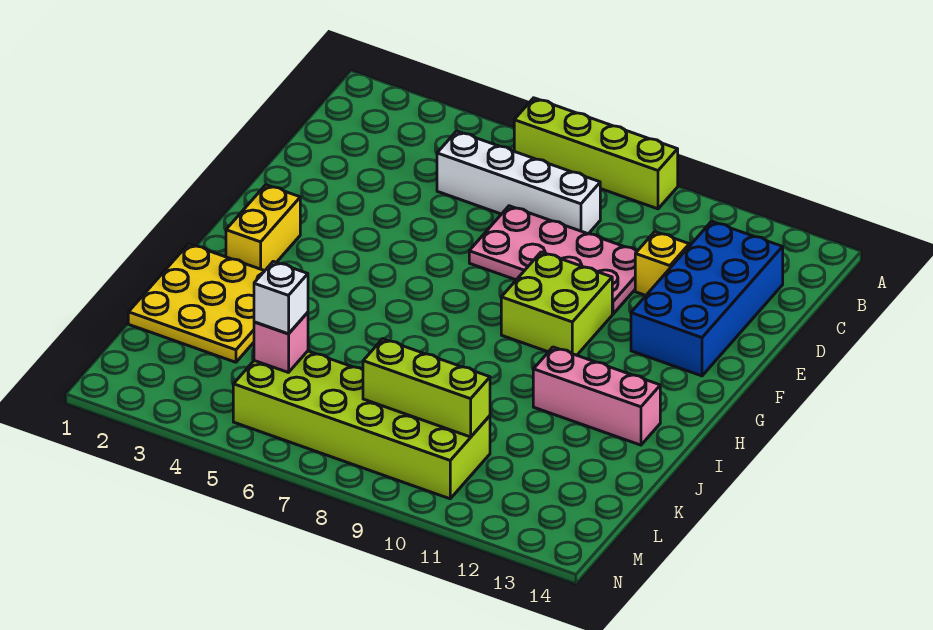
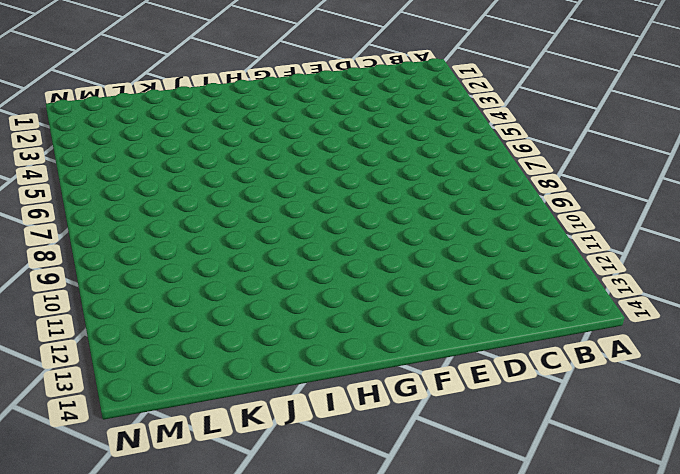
none -> lime brick A6:A9 level 1
none -> white brick C5:C8 level 1
none -> blue brick C12:F13 level 1

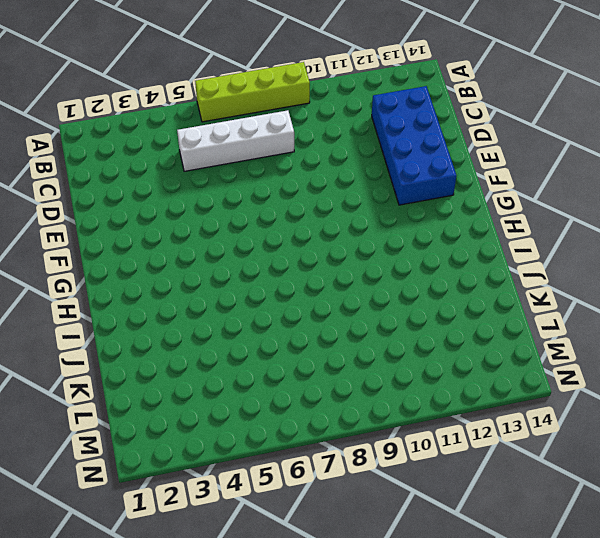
none -> pink plate D7:E10 level 1
none -> yellow brick D11 level 1
none -> lime brick F9:G10 level 1

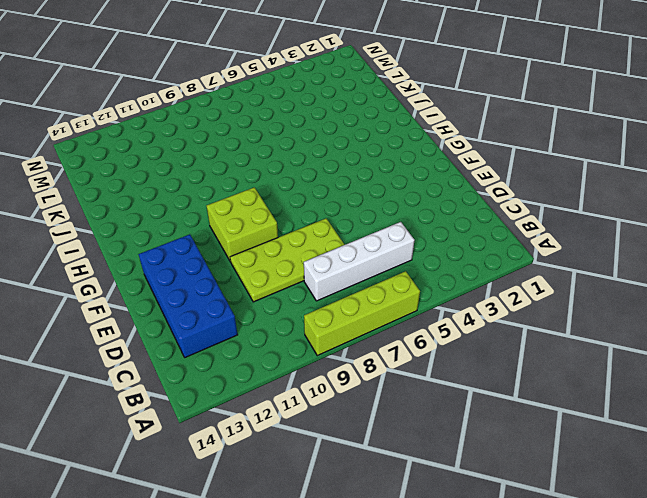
lime plate D7:E10 level 1 -> pink plate D7:E10 level 1
none -> yellow brick D11 level 1
none -> yellow brick G2:H2 level 1
none -> yellow plate I1:K3 level 1

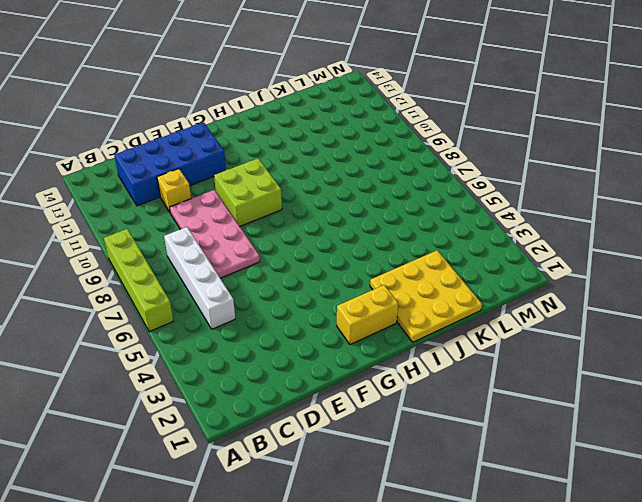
none -> pink brick I11:I13 level 1
none -> lime brick L5:M10 level 1
none -> pink brick L5 level 2

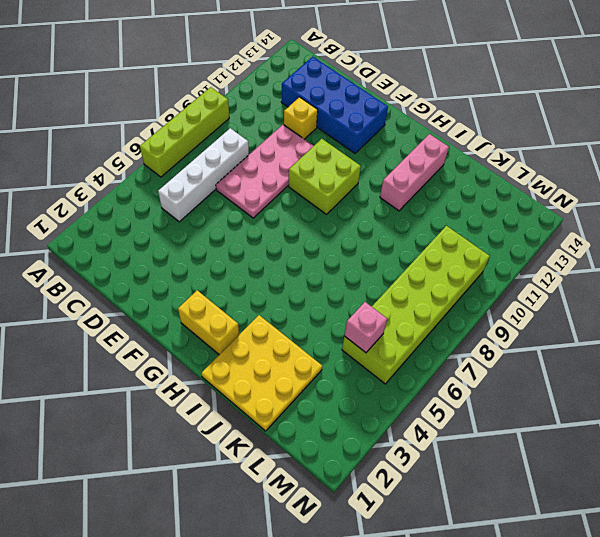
none -> lime brick L8:L10 level 2
none -> white brick L5 level 3

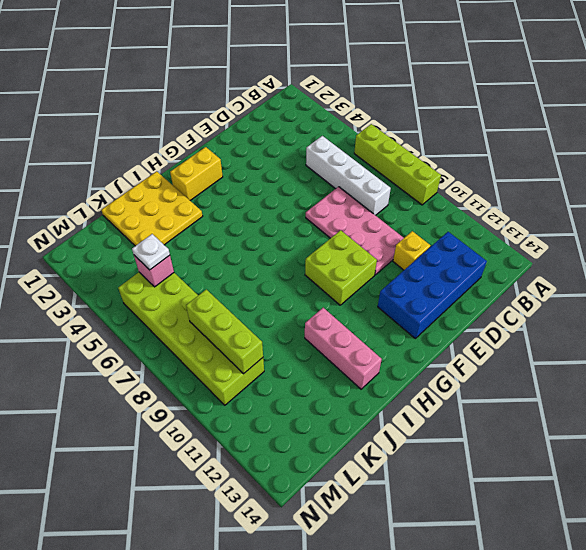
white plate L5 level 3 -> white brick L5 level 3

